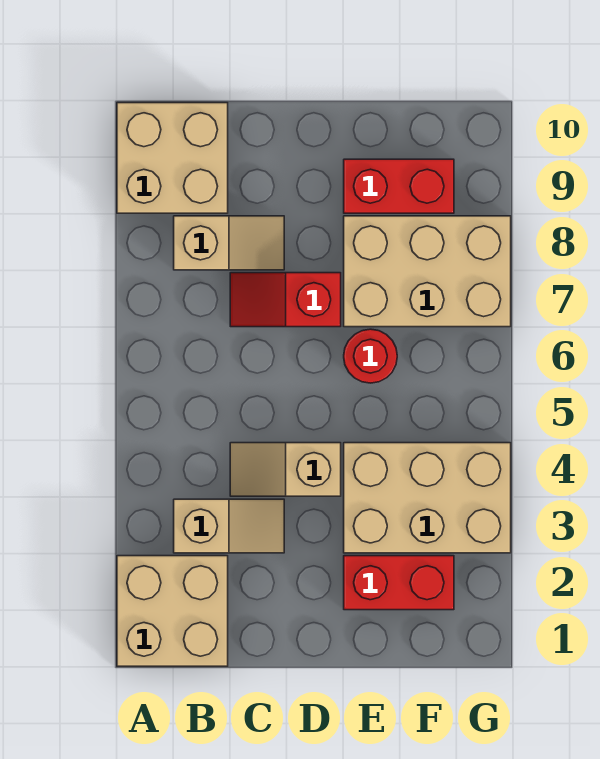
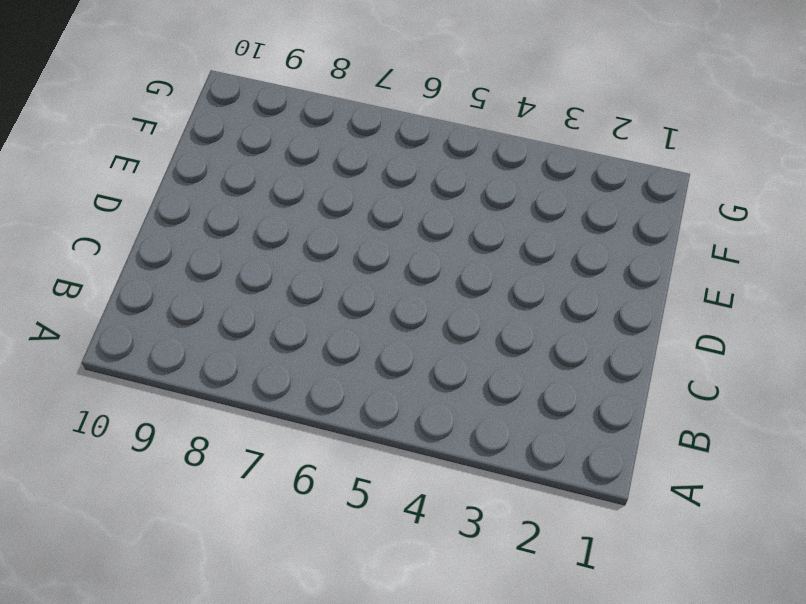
none -> tan brick A1:B2 level 1
none -> tan brick A9:B10 level 1

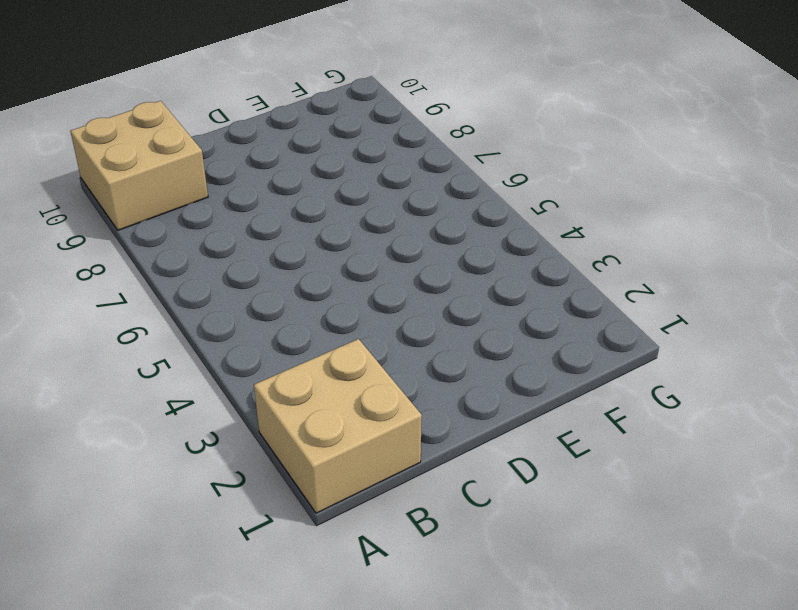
none -> tan slope B3:C3 level 1 top B
none -> tan slope B8:C8 level 1 top B

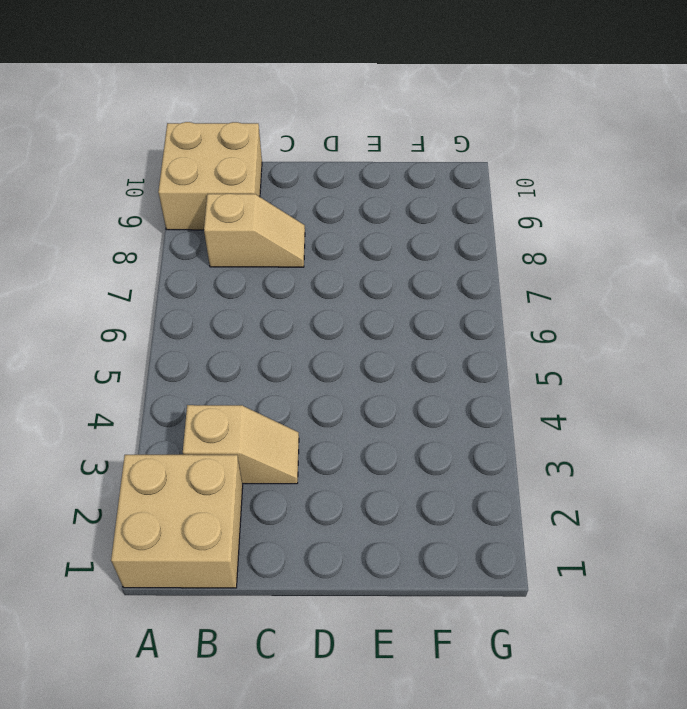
none -> tan slope C4:D4 level 1 top D
none -> red slope C7:D7 level 1 top D

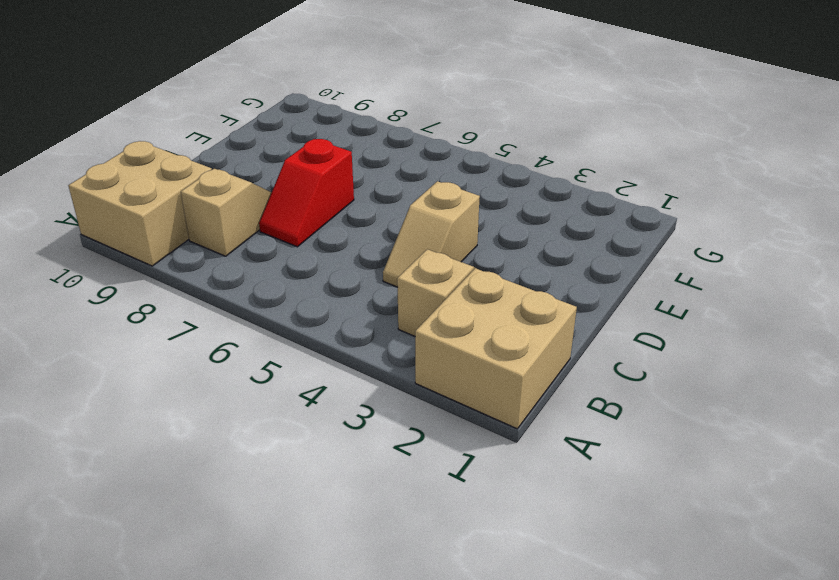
none -> red brick E2:F2 level 1
none -> tan brick E3:G4 level 1

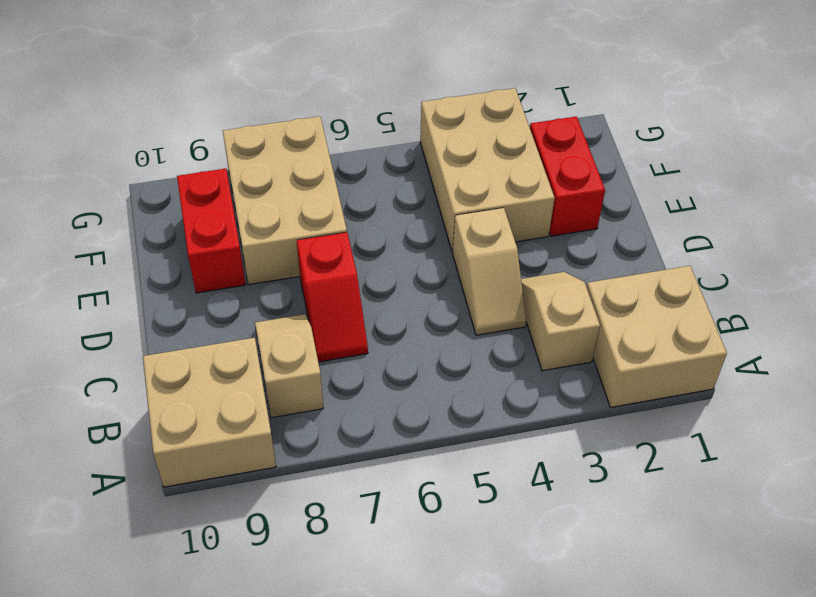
none -> red round brick E6 level 1

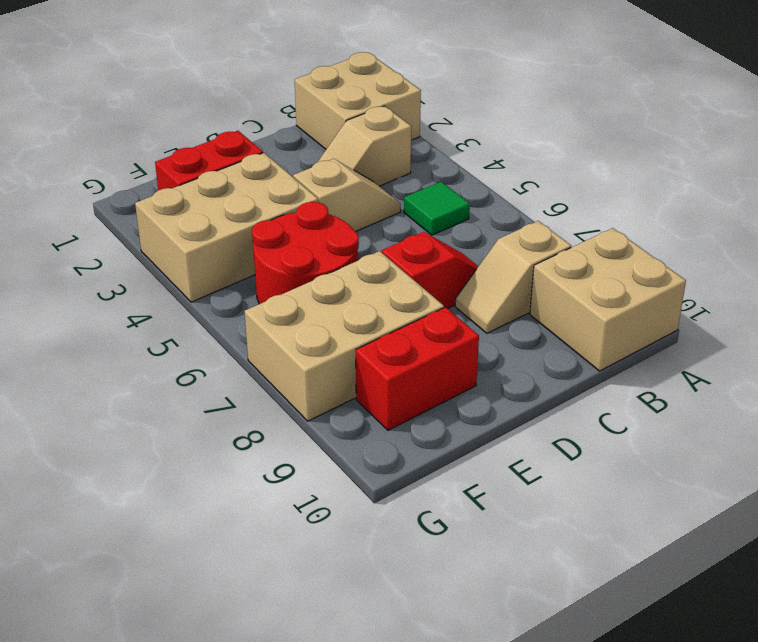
green tile B5 level 1 -> none
red round brick E5:F6 level 1 -> red round brick E6 level 1

